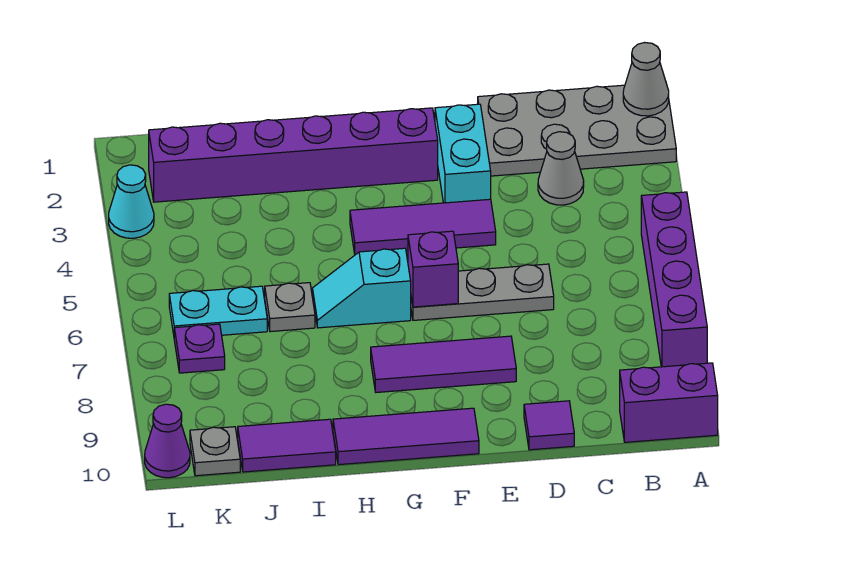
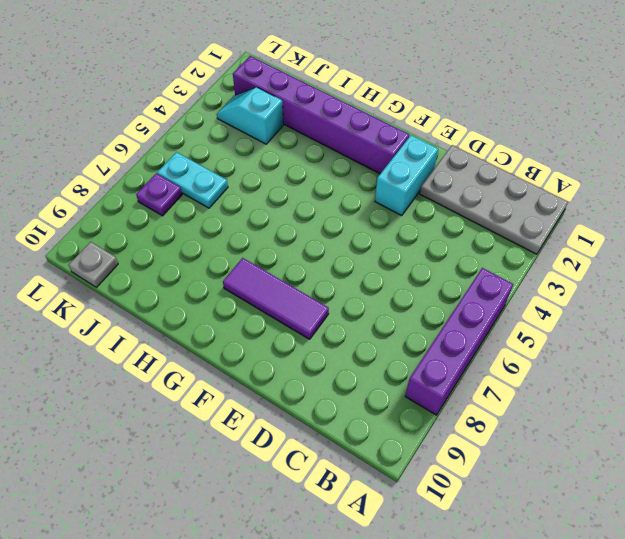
cyan slope J3:K3 level 1 top J -> cyan slope G6:H6 level 1 top G
none -> purple brick A10:B10 level 1
none -> grey cone C3 level 1
none -> grey plate D6:F6 level 1

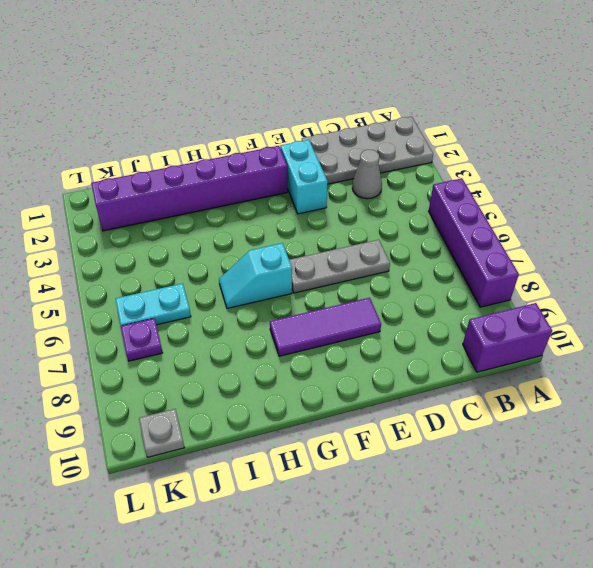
none -> purple tile D10 level 1
none -> purple tile E4:G4 level 1
none -> purple tile F10:H10 level 1

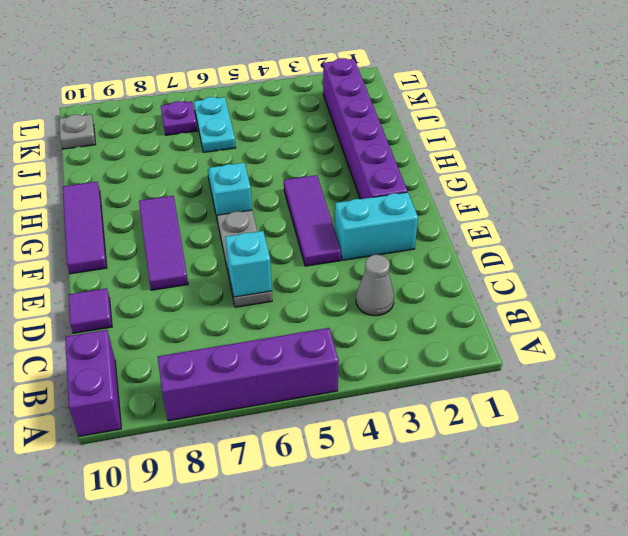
cyan brick D6 level 2 -> none
none -> grey plate A1:D2 level 1
none -> grey plate I6 level 1
none -> purple tile I10:J10 level 1

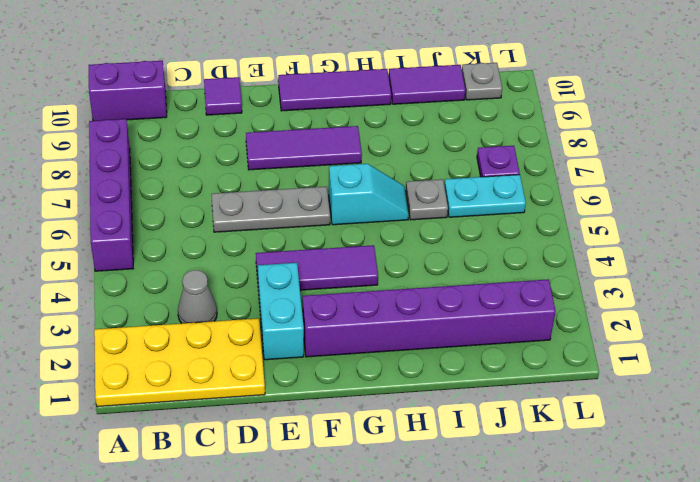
yellow plate A1:D2 level 1 -> grey plate A1:D2 level 1
none -> cyan cone L3 level 1
none -> purple cone L10 level 1
none -> grey cone A1 level 2

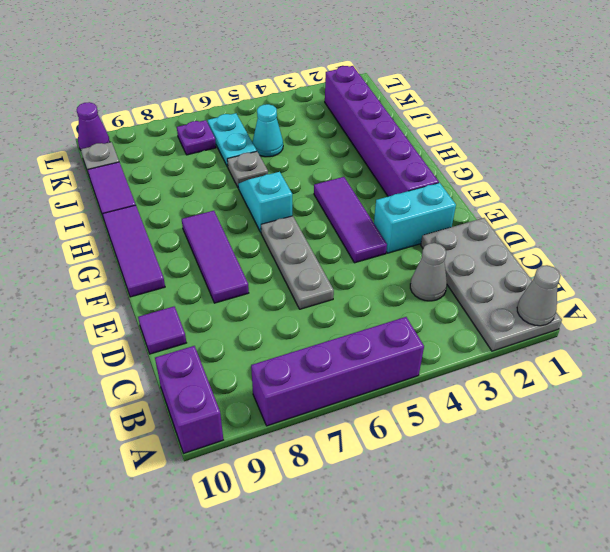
cyan cone J5 level 1 -> cyan cone L3 level 1
none -> purple brick F6 level 2

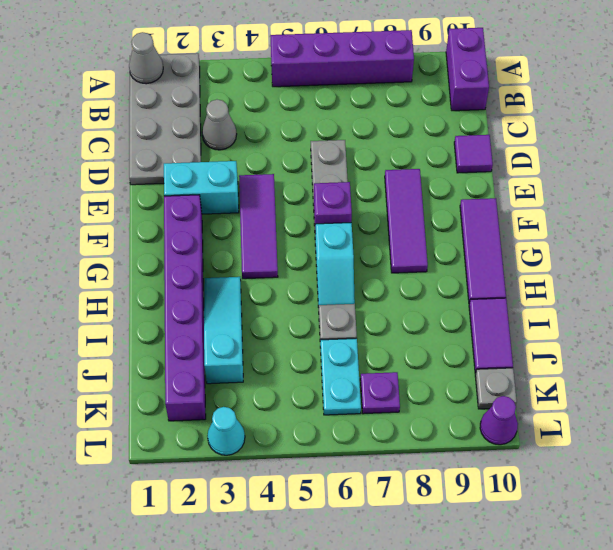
cyan slope H3:J3 level 1 top J -> none

